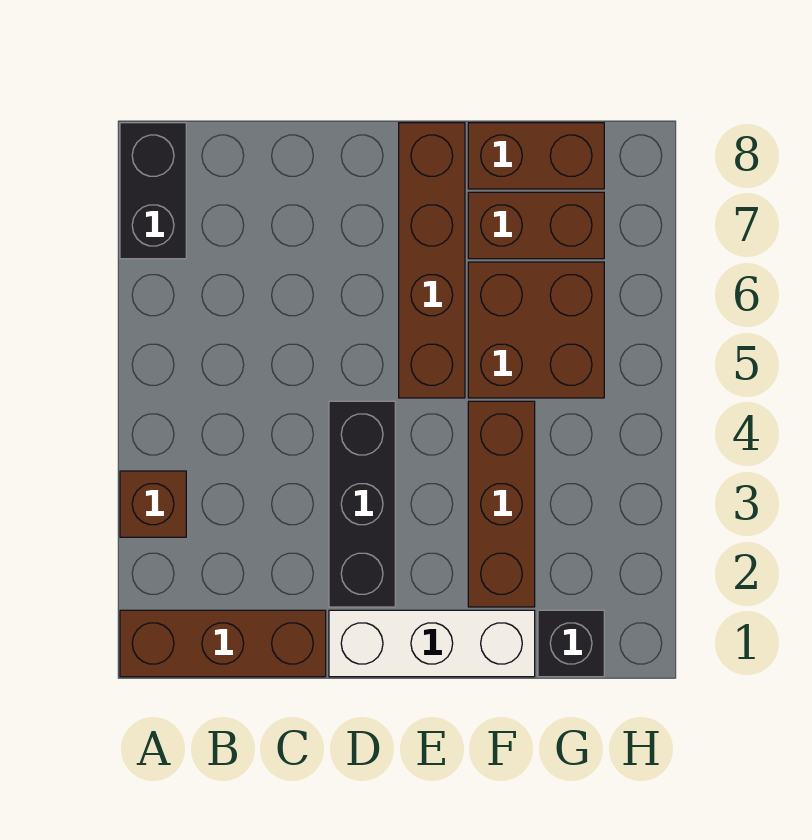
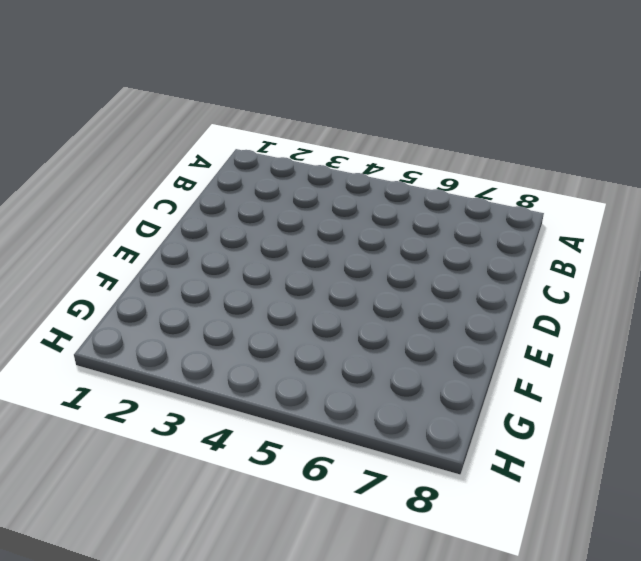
none -> brown brick A1:C1 level 1
none -> brown brick A3 level 1

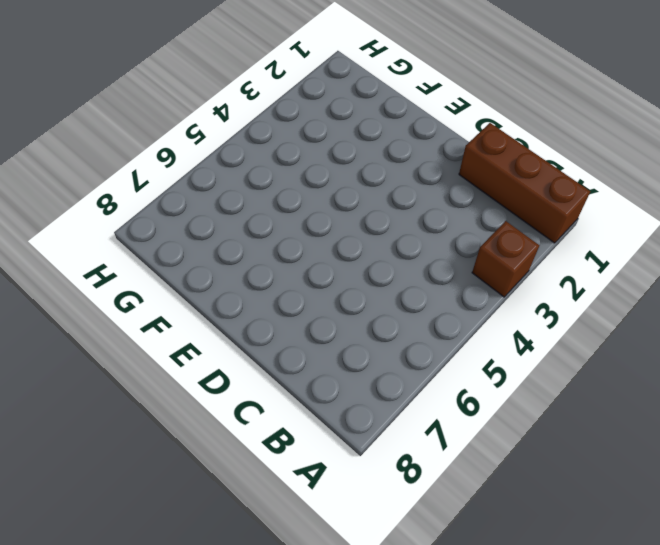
none -> black brick A7:A8 level 1
none -> white brick D1:F1 level 1

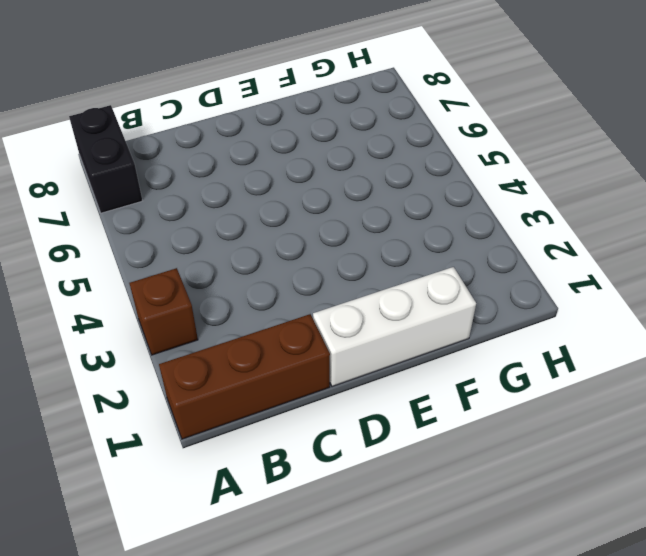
none -> black brick D2:D4 level 1
none -> brown brick E5:E8 level 1

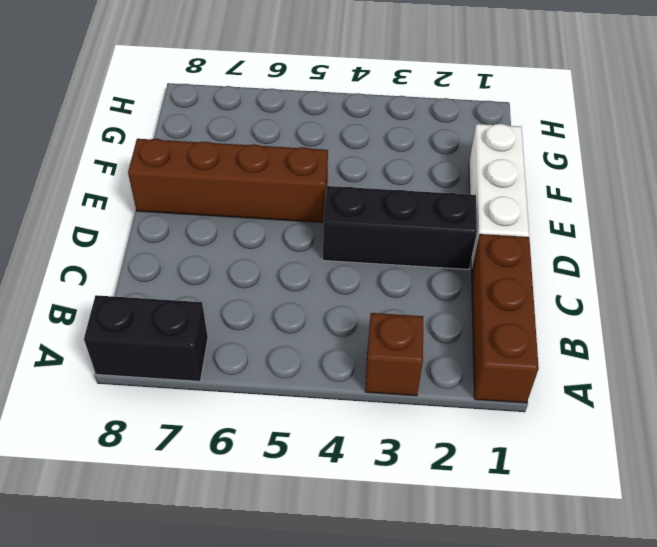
none -> brown brick F2:F4 level 1
none -> brown brick F5:G6 level 1

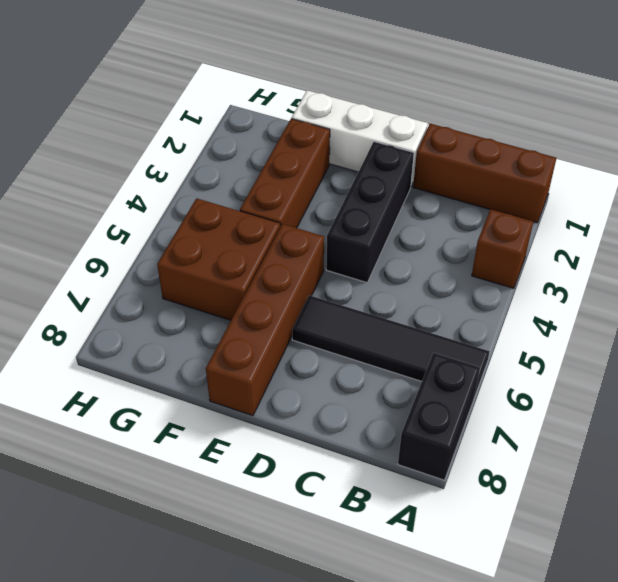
black tile A6:D6 level 1 -> none
none -> brown brick F7:G7 level 1
none -> brown brick F8:G8 level 1

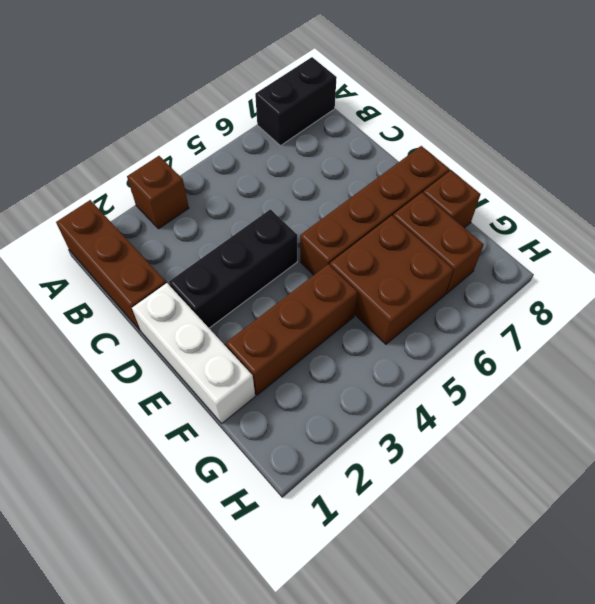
brown brick F8 level 1 -> brown brick F8:G8 level 1
none -> black brick G1 level 1

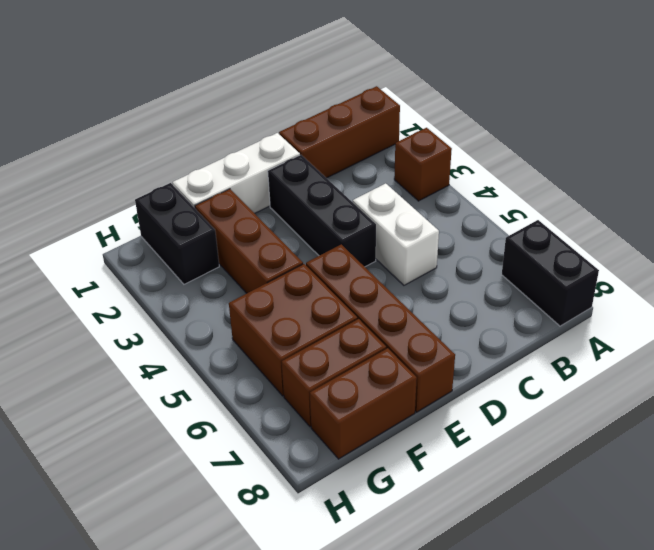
white brick C4:C5 level 1 -> none
black brick G1:G2 level 1 -> black brick G1 level 1

